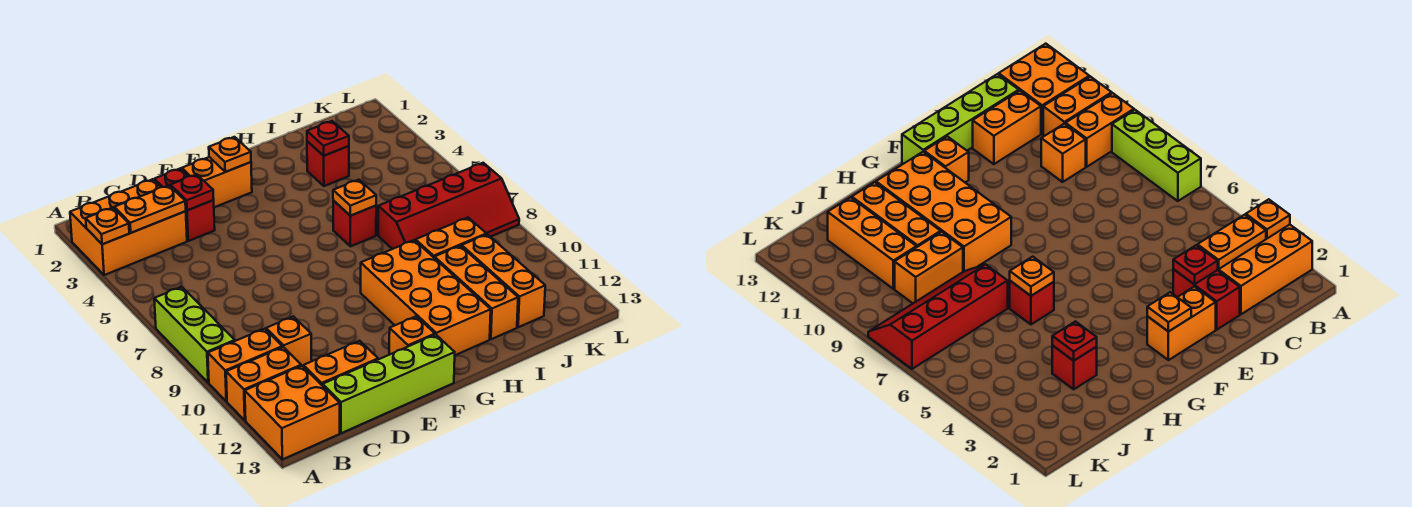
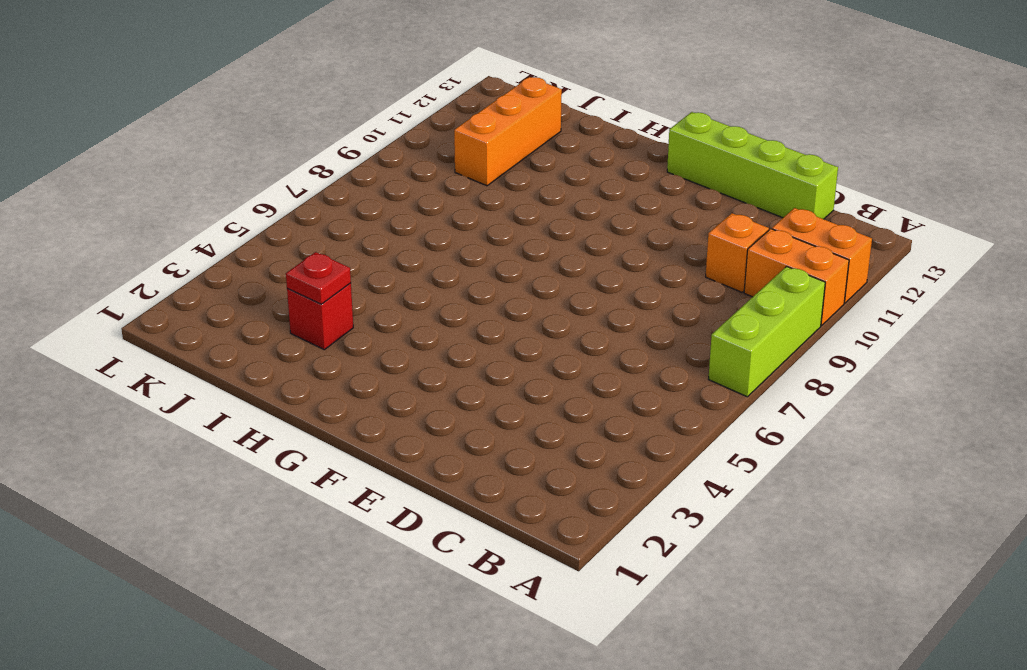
none -> orange brick A2:C3 level 1
none -> orange brick A12:B13 level 1
none -> orange brick C12:D12 level 1

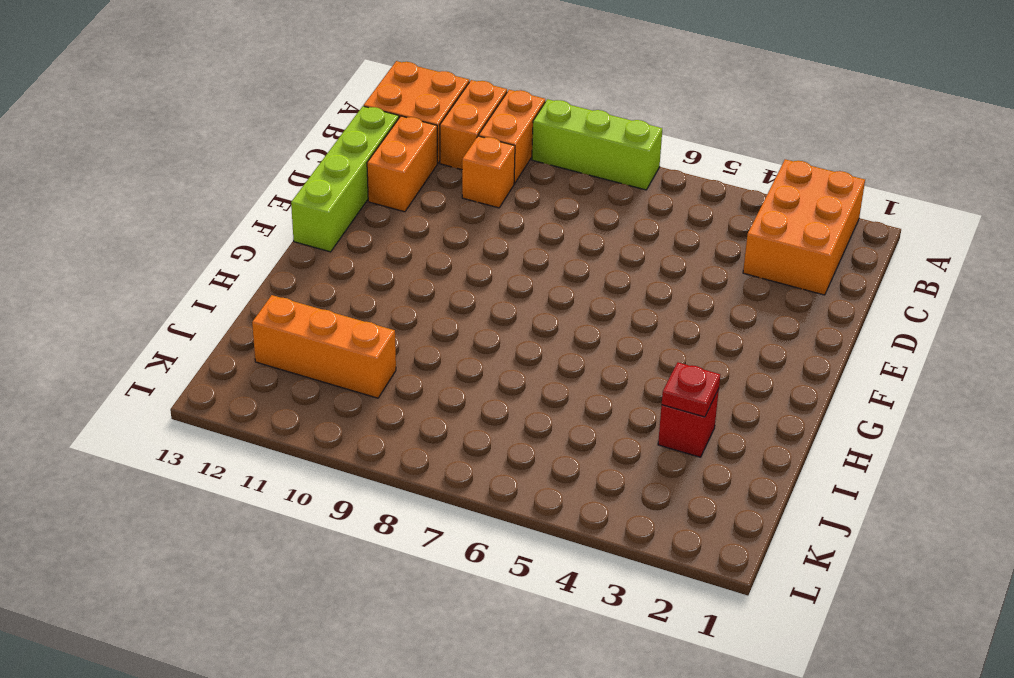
none -> red brick D2:D3 level 1
none -> orange brick E2:F2 level 1
none -> orange brick F12 level 1

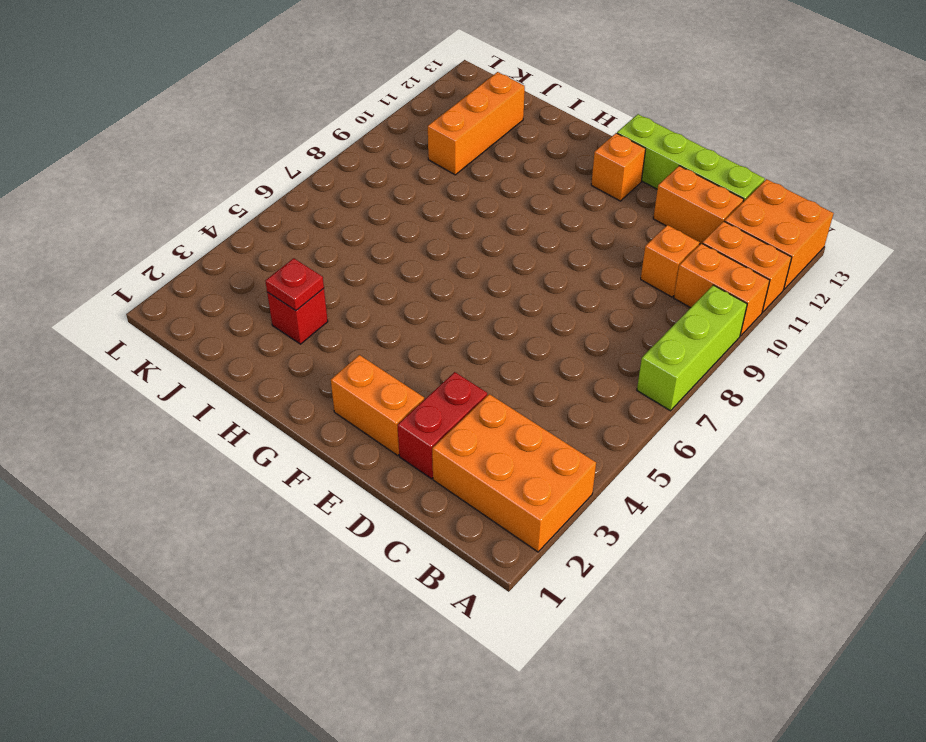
none -> orange brick G9:H12 level 1
none -> red brick H6 level 1
none -> red slope I7:L8 level 1 top 7

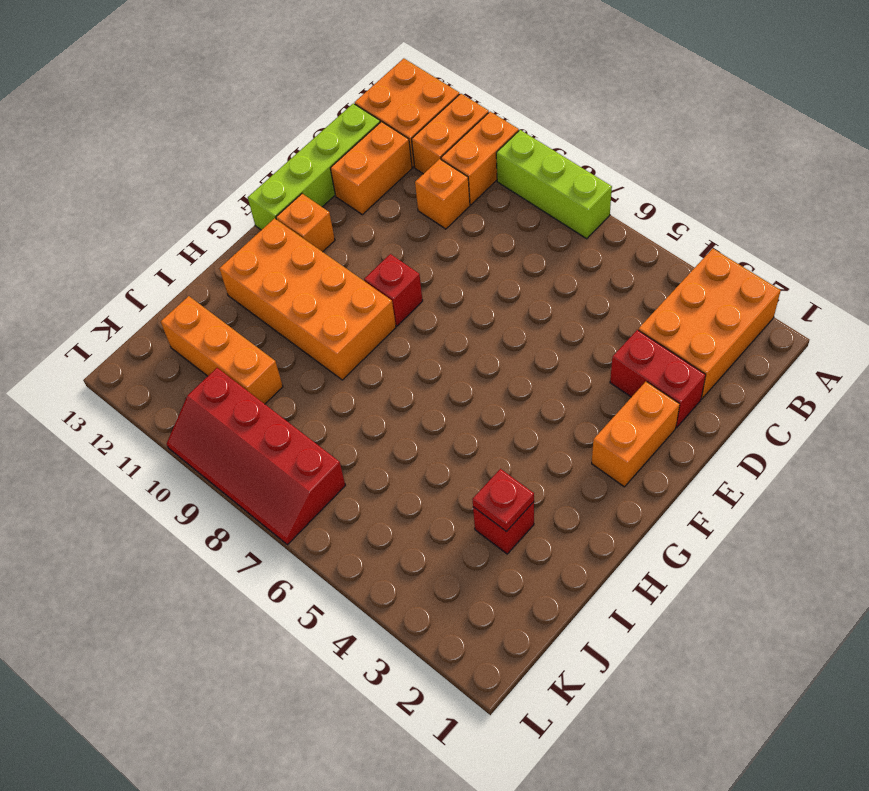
red brick F9 level 1 -> red brick H6 level 1
red slope K7:L10 level 1 top K -> red slope I7:L8 level 1 top 7
none -> orange brick I9:J9 level 1
none -> orange brick I10:I12 level 1
none -> orange plate A3 level 2

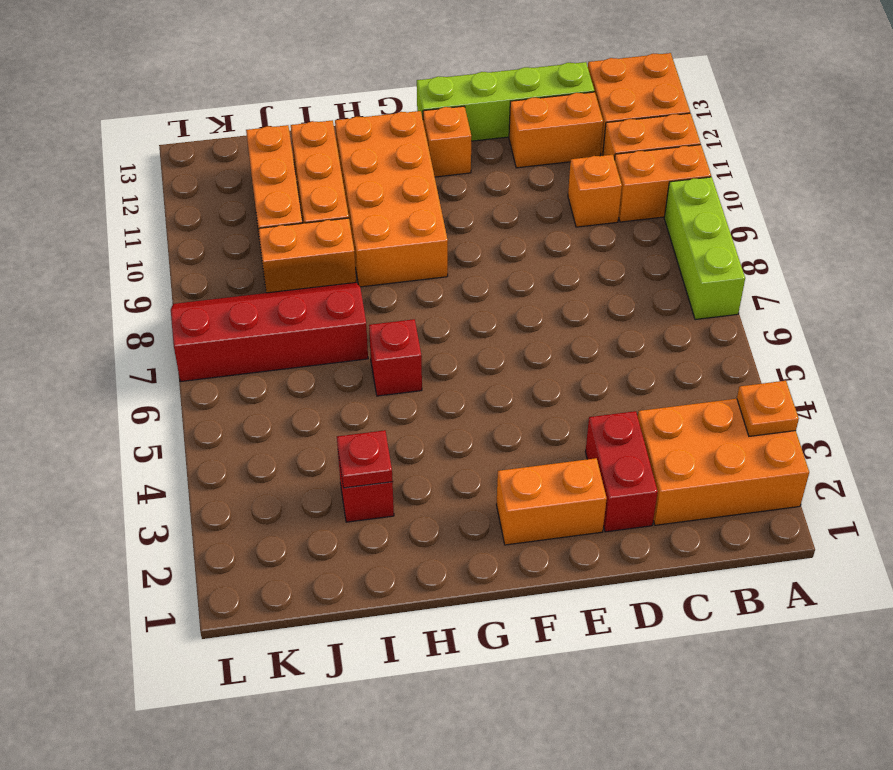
none -> orange plate B3:C3 level 2
none -> red plate D3 level 2
none -> orange plate F2 level 2

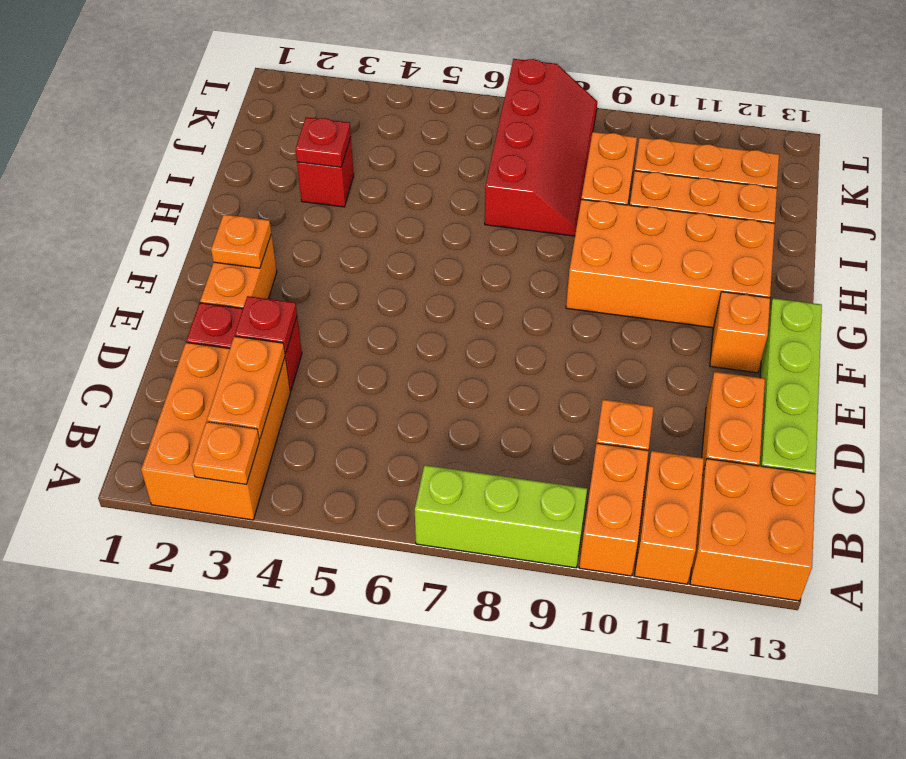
none -> red brick H6 level 1
none -> orange plate H6 level 2

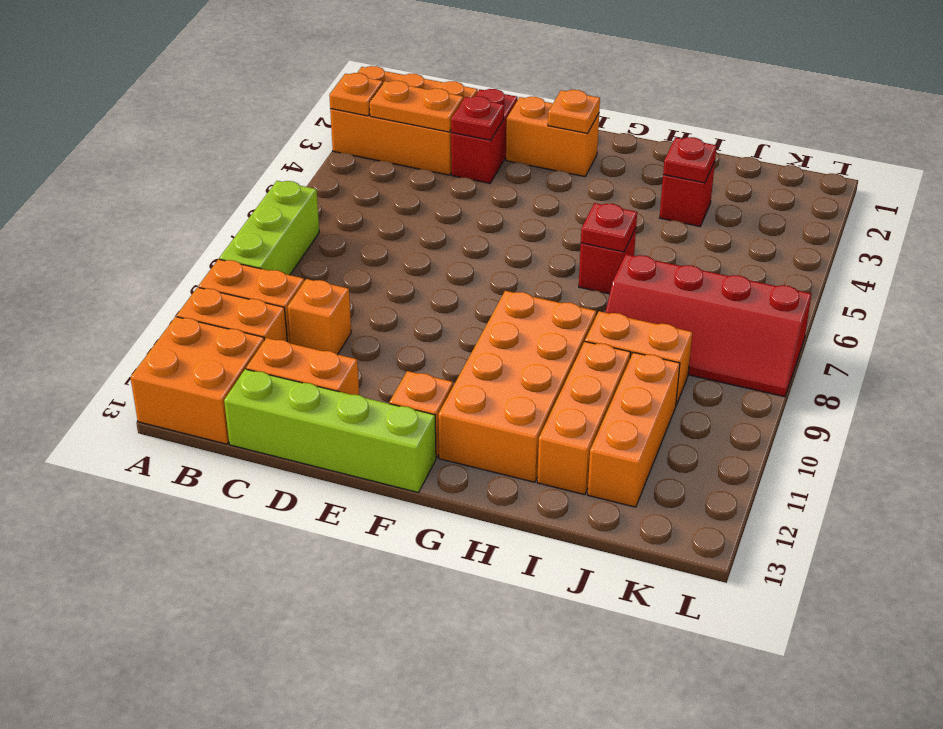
red plate H6 level 2 -> orange plate H6 level 2

